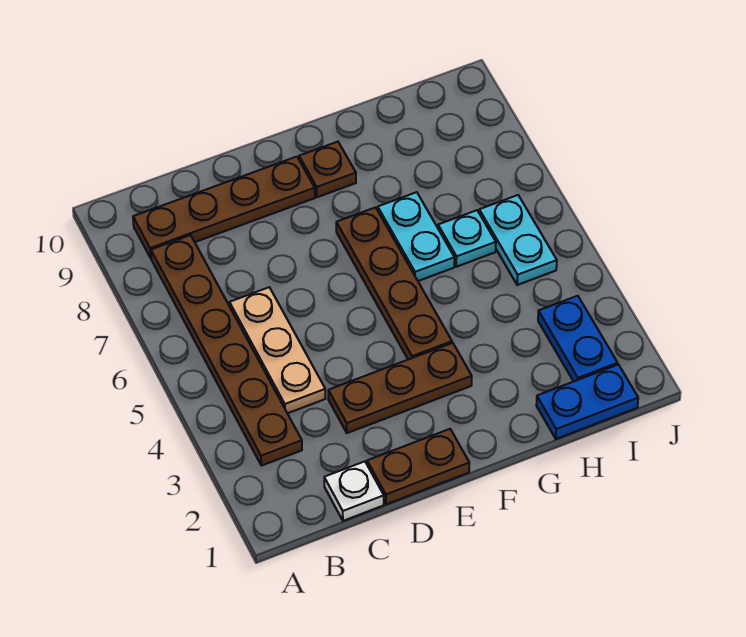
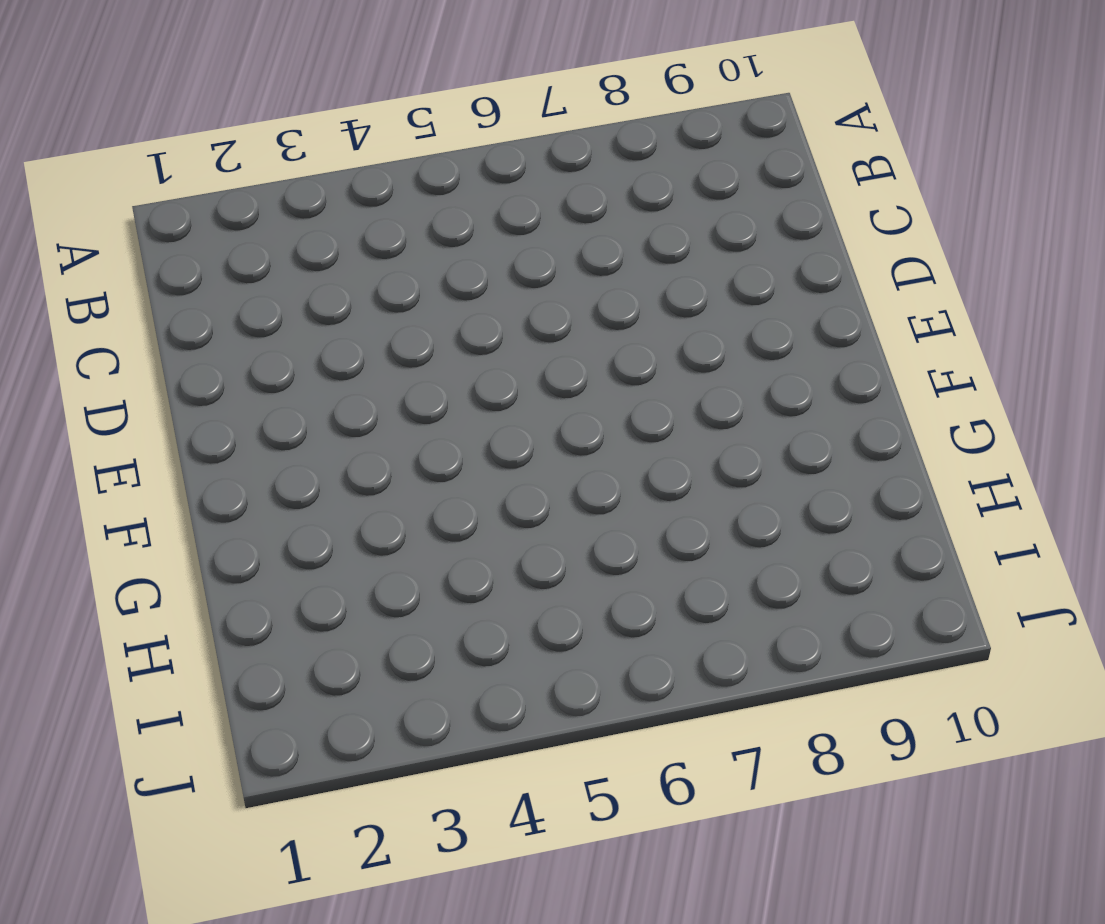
none -> brown plate B3:B8 level 1
none -> brown plate B9:E9 level 1
none -> white plate C1 level 1

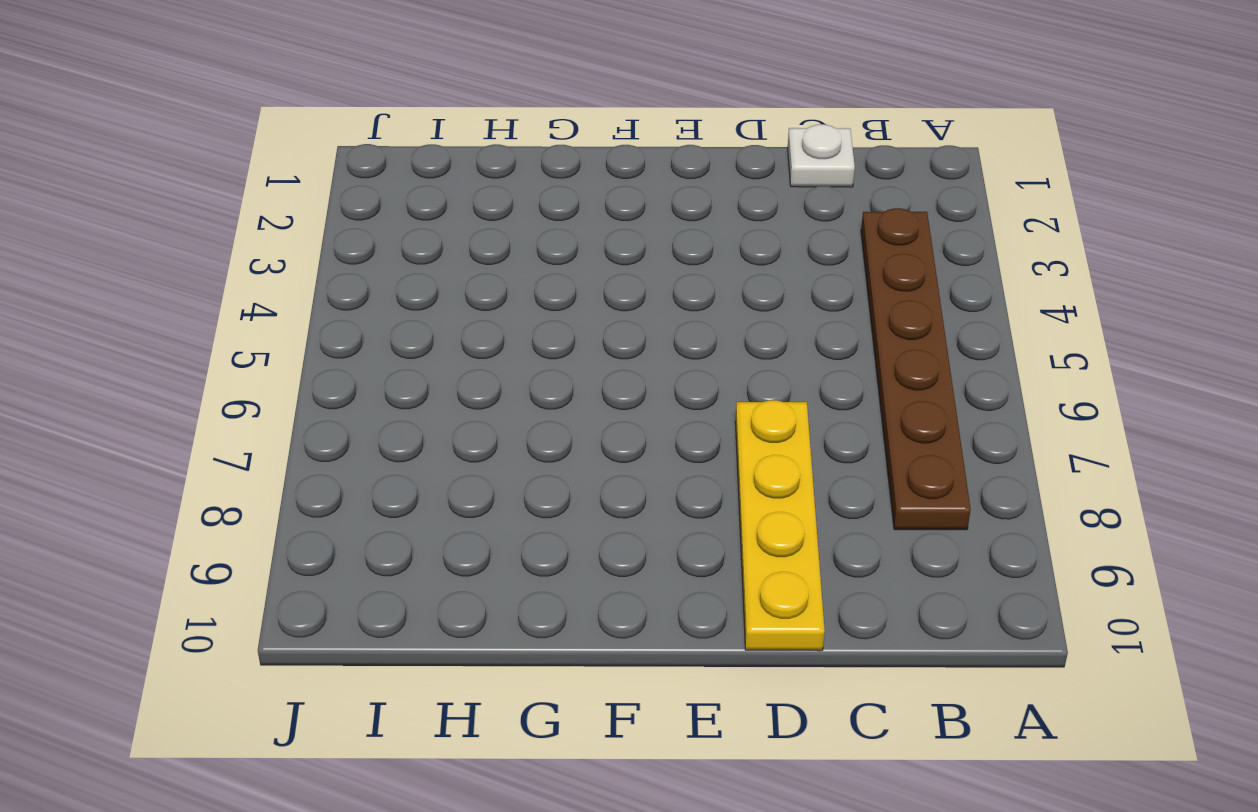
yellow plate D7:D10 level 1 -> brown plate B9:E9 level 1
none -> tan plate C4:C6 level 1
none -> brown plate D1:E1 level 1
none -> brown plate D3:F3 level 1

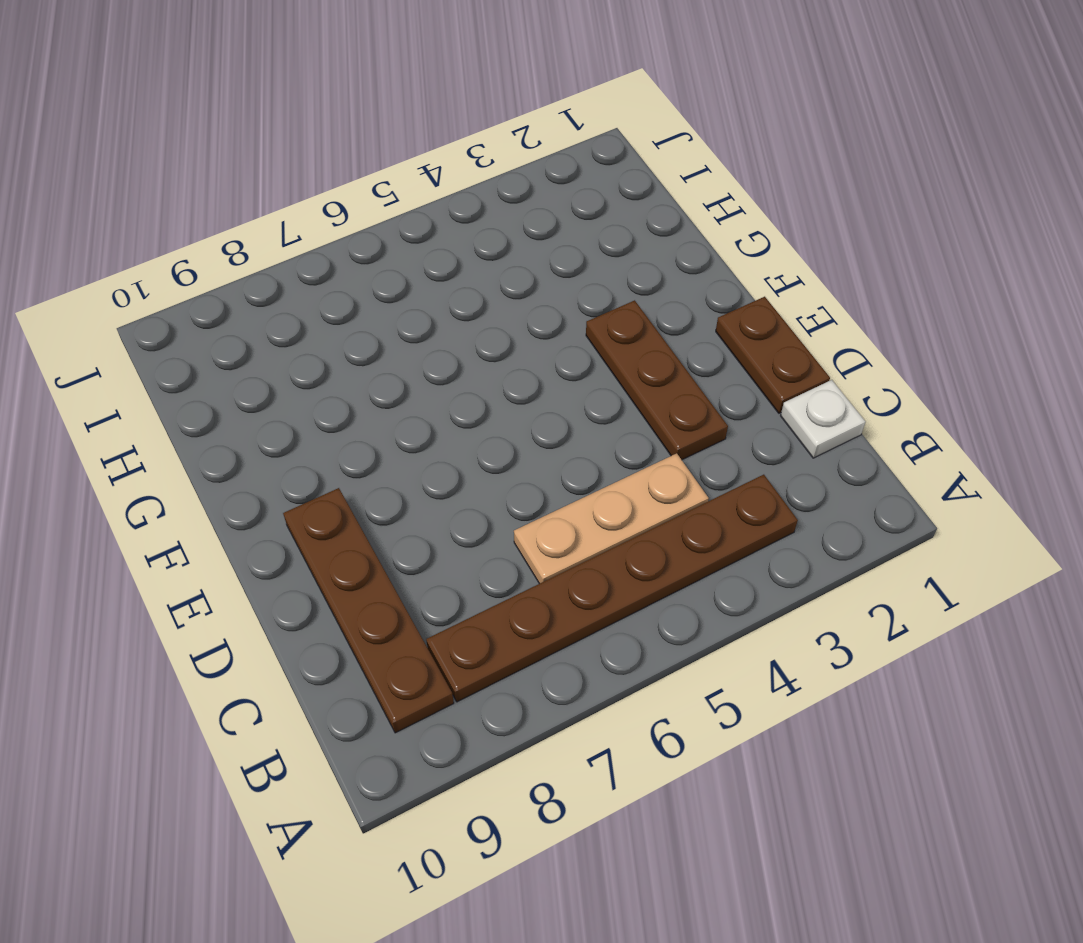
none -> brown plate F4:F7 level 1
none -> brown plate F9 level 1
none -> cyan plate G6:G7 level 1

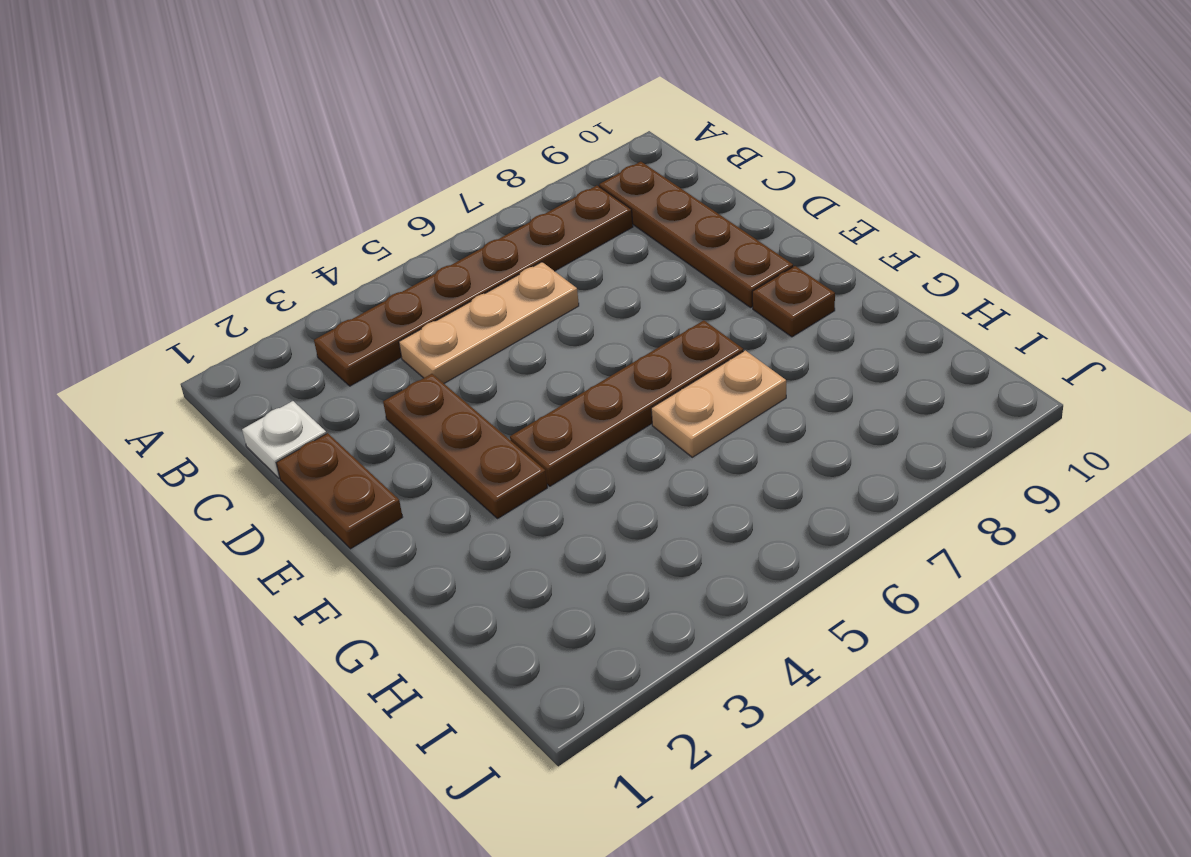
tan plate G6:G7 level 1 -> cyan plate G6:G7 level 1
none -> blue plate H1:I1 level 1
none -> cyan plate H6 level 1
none -> blue plate I2:I3 level 1

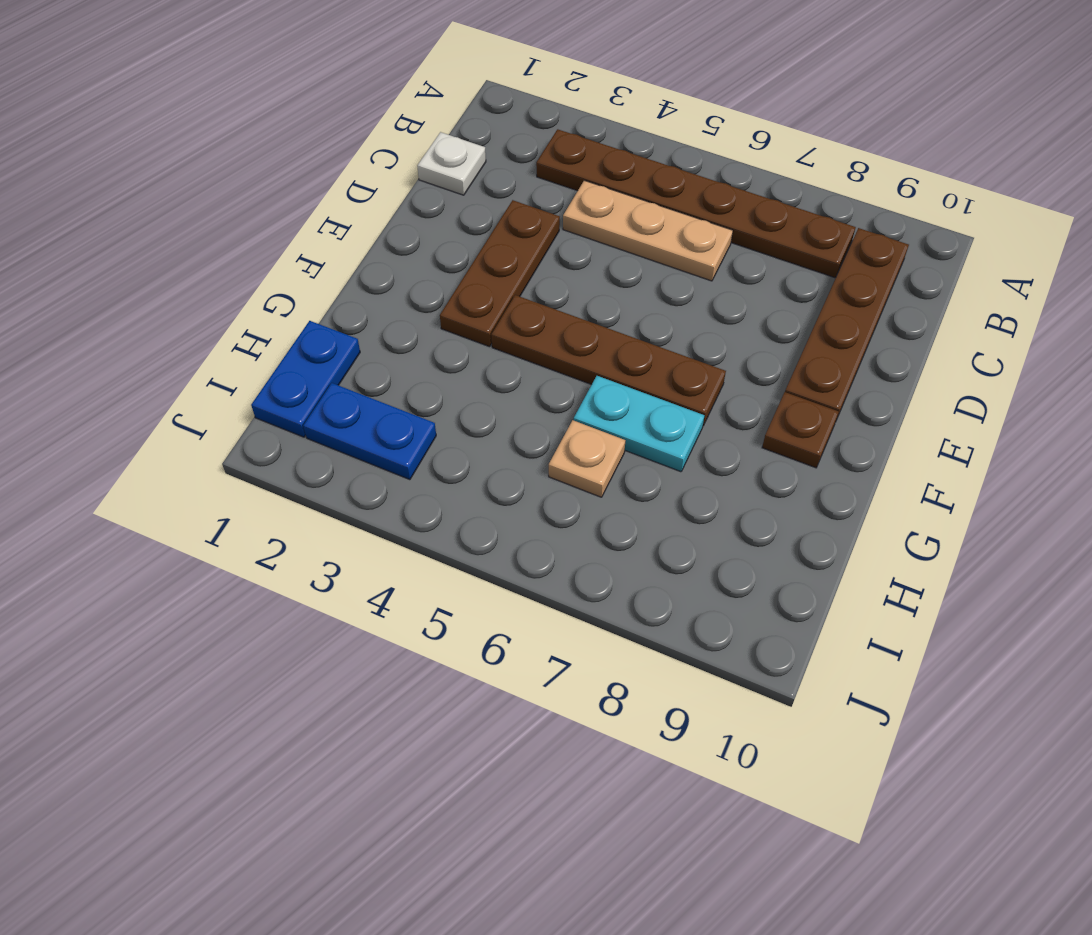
tan plate H6 level 1 -> cyan plate H6 level 1
none -> brown plate D1:E1 level 1
none -> cyan plate I5:I6 level 1

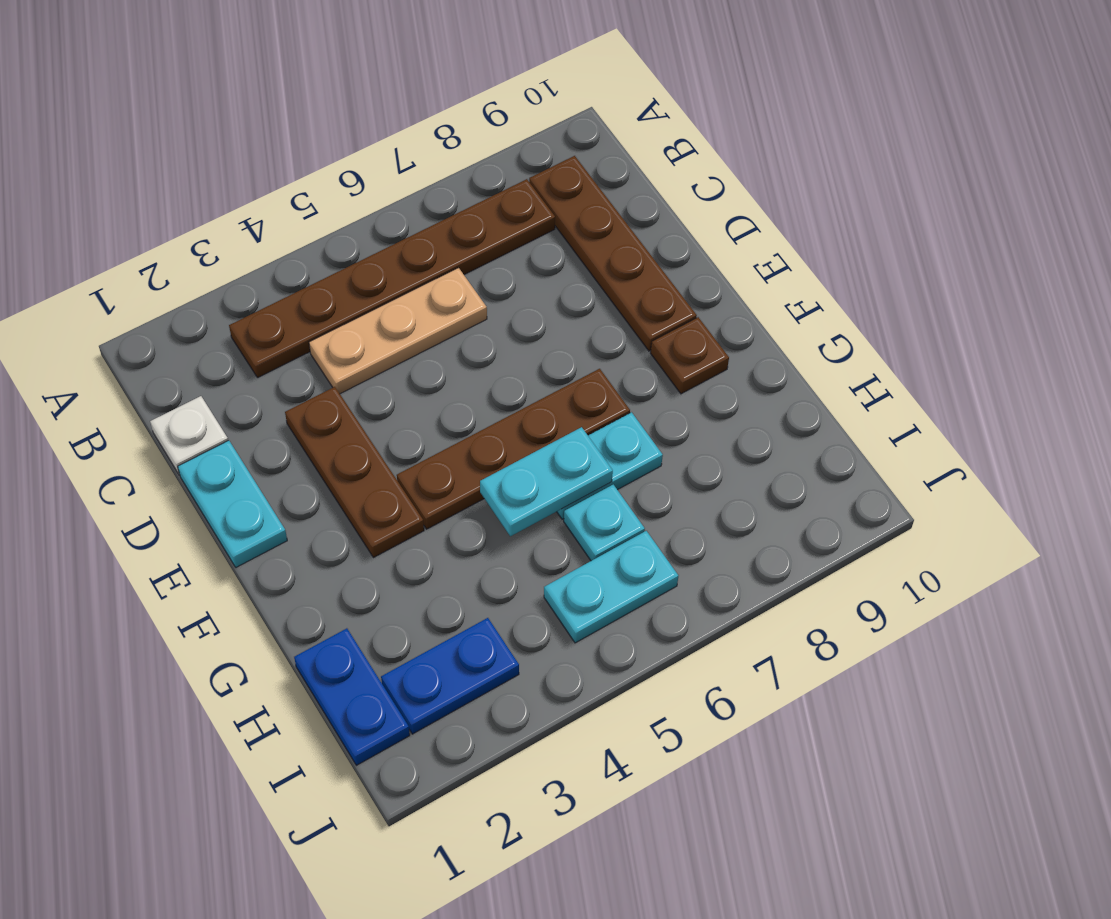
cyan plate D1:E1 level 1 -> brown plate D1:E1 level 1
cyan plate G5:G6 level 2 -> none

